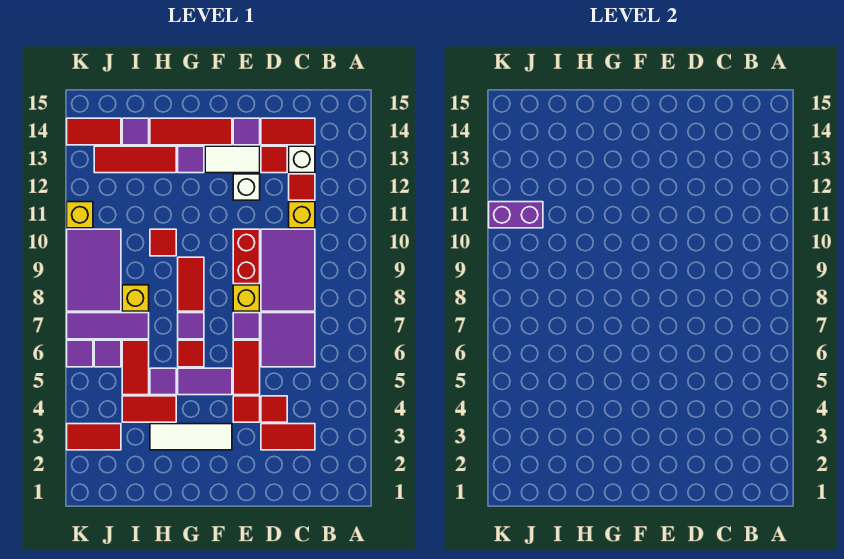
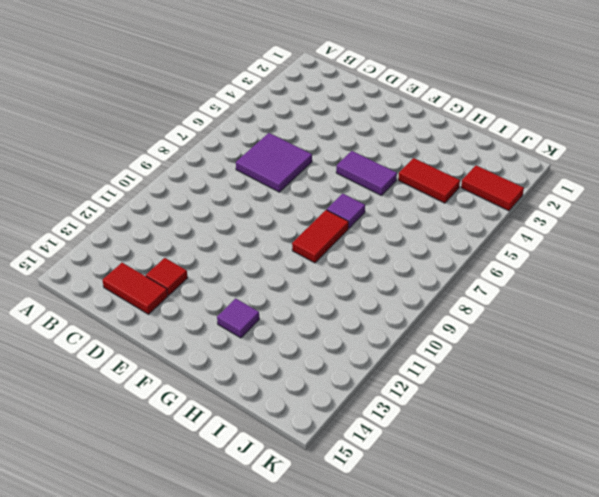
none -> red tile C3:D3 level 1
none -> purple tile C8:D10 level 1
none -> yellow brick C11 level 1
none -> red tile C12 level 1

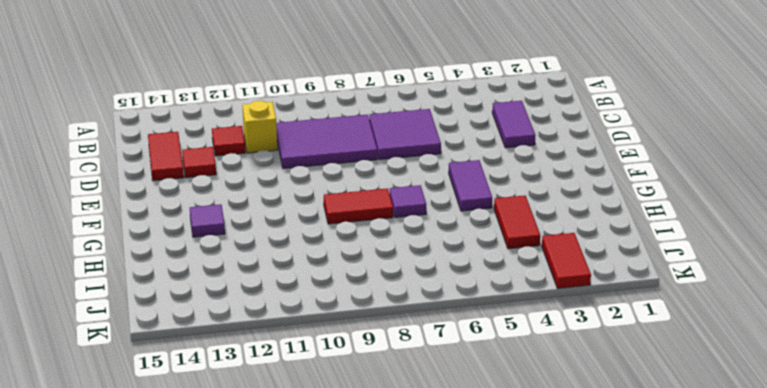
purple tile C3:D3 level 1 -> red tile C3:D3 level 1
none -> white brick C13 level 1
none -> red tile D4 level 1
none -> red tile E4 level 1
none -> red tile E5:E6 level 1

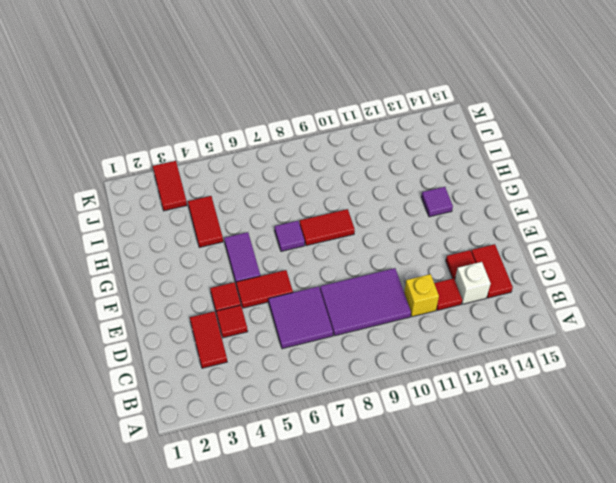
none -> purple tile E7 level 1
none -> yellow brick E8 level 1
none -> red brick E9:E10 level 1
none -> white brick E12 level 1

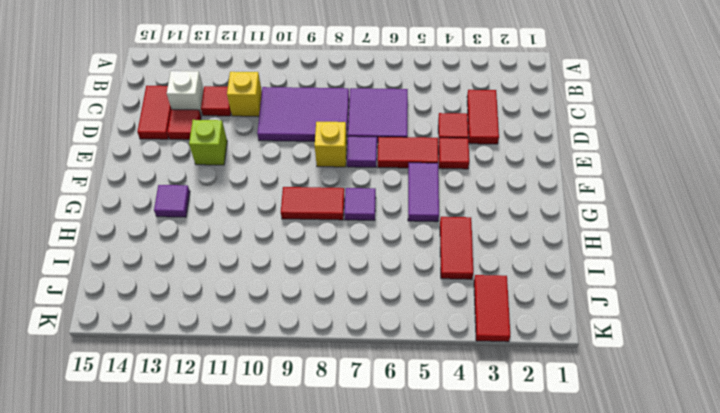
lime brick E12 level 1 -> white brick E12 level 1
none -> red brick E9:E10 level 1
none -> white tile E13:F13 level 1
none -> purple tile E14 level 1
none -> white tile F3:H3 level 1

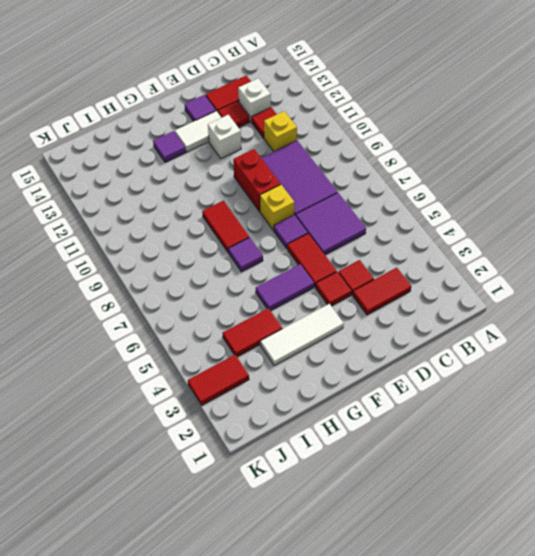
none -> red tile F14:H14 level 1
none -> red tile G6 level 1
none -> purple tile H5 level 1
none -> red tile H10 level 1

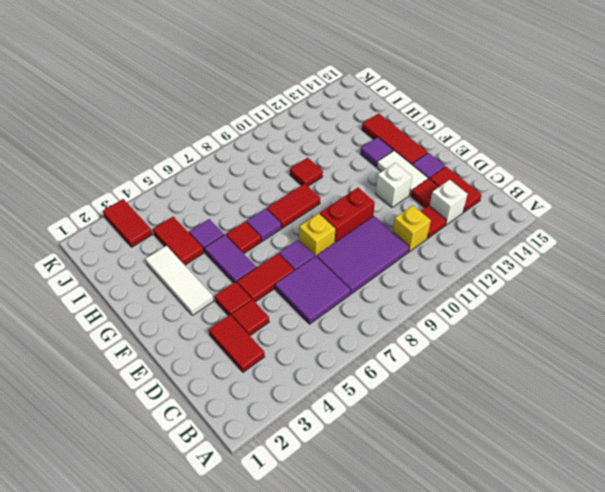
none -> red tile H13:J13 level 1
none -> red tile I5:I6 level 1
none -> purple tile I7:K7 level 1
none -> yellow brick I8 level 1

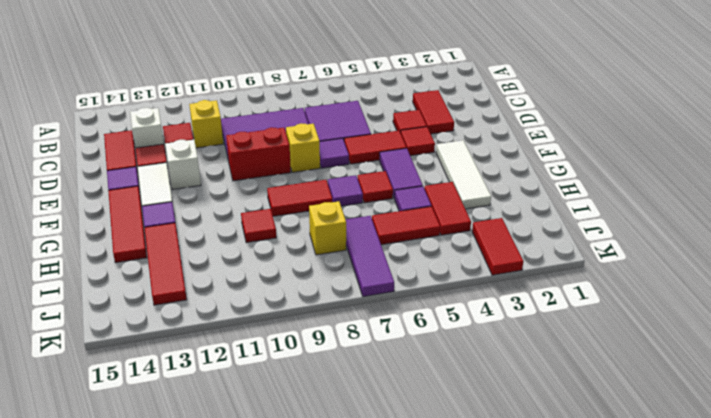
none -> purple tile I14 level 1
none -> purple tile J6 level 1
none -> purple tile J8:K10 level 1
none -> red tile J14:K14 level 1

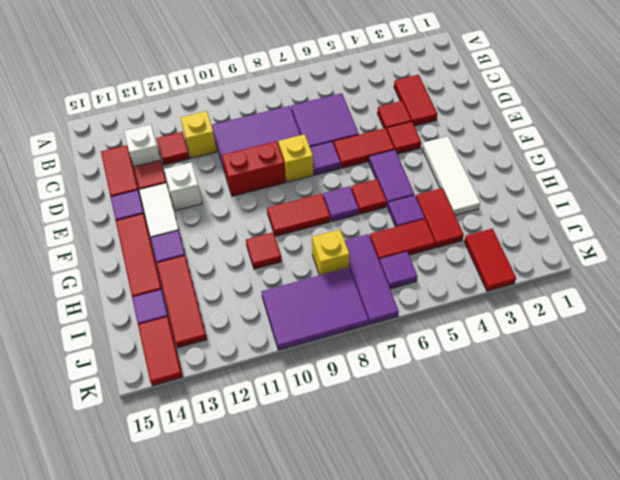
none -> purple tile K6 level 1
none -> yellow brick K11 level 1
none -> purple brick J11:K11 level 2

